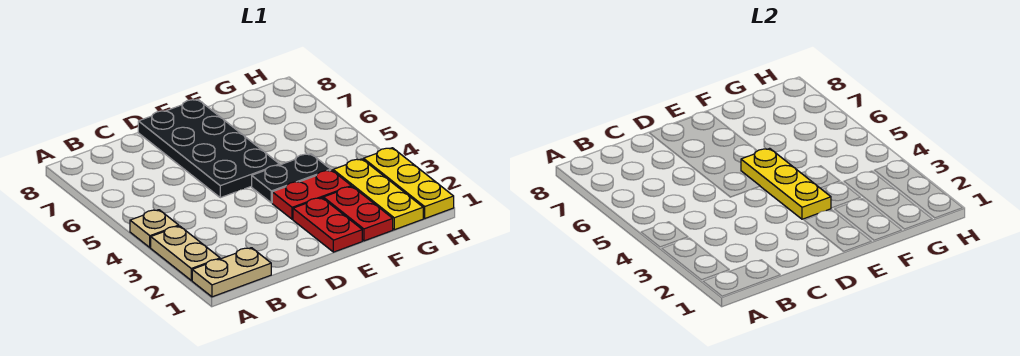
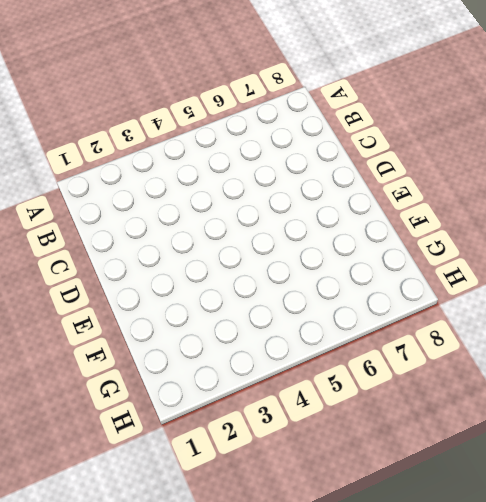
none -> tan plate A1:B1 level 1
none -> tan plate A2:A3 level 1

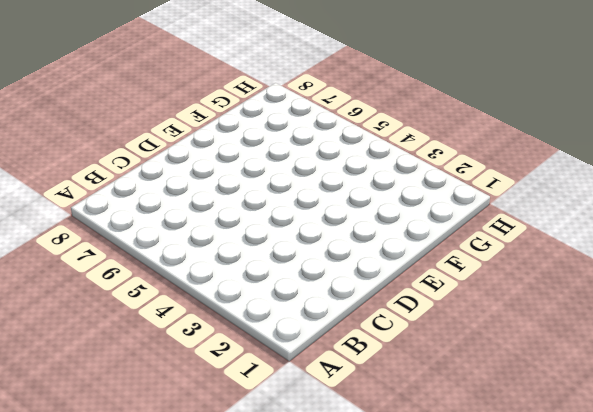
none -> tan plate A1:B1 level 1
none -> tan plate A2:A3 level 1

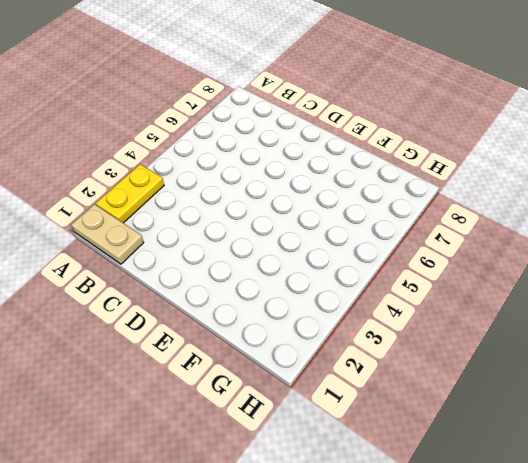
yellow plate A2:A3 level 1 -> tan plate A2:A3 level 1
none -> tan plate A4 level 1
none -> black plate D5:E8 level 1

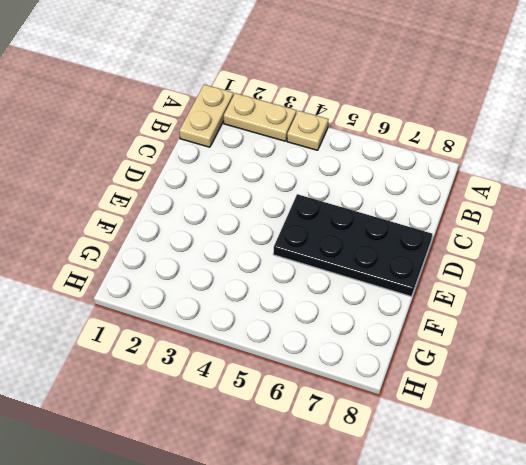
none -> red plate E1:E2 level 1
none -> red plate E3:F3 level 1

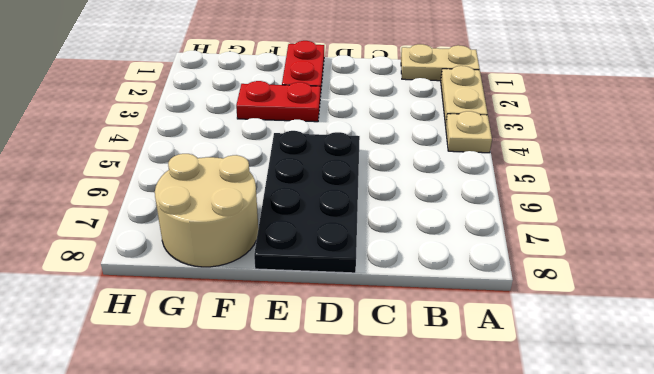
tan round brick F7:G8 level 1 -> none
none -> black plate E4:F4 level 1
none -> red plate F1:F2 level 1

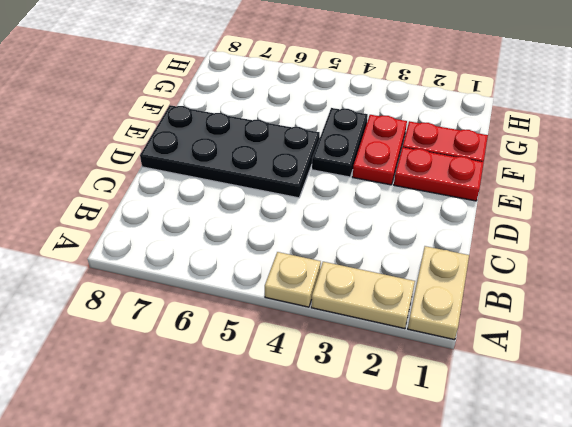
none -> yellow plate G1:G3 level 1
none -> yellow plate H1:H3 level 1

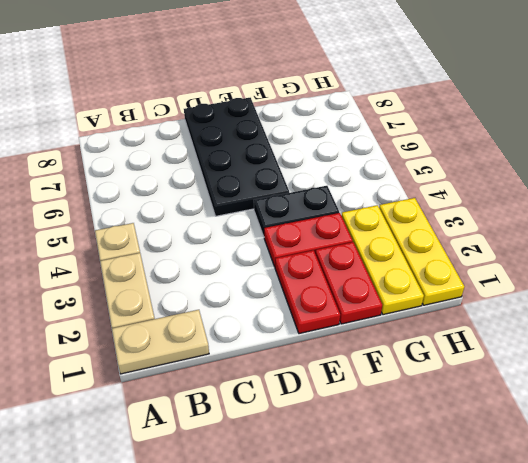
none -> yellow plate E3:E5 level 2

